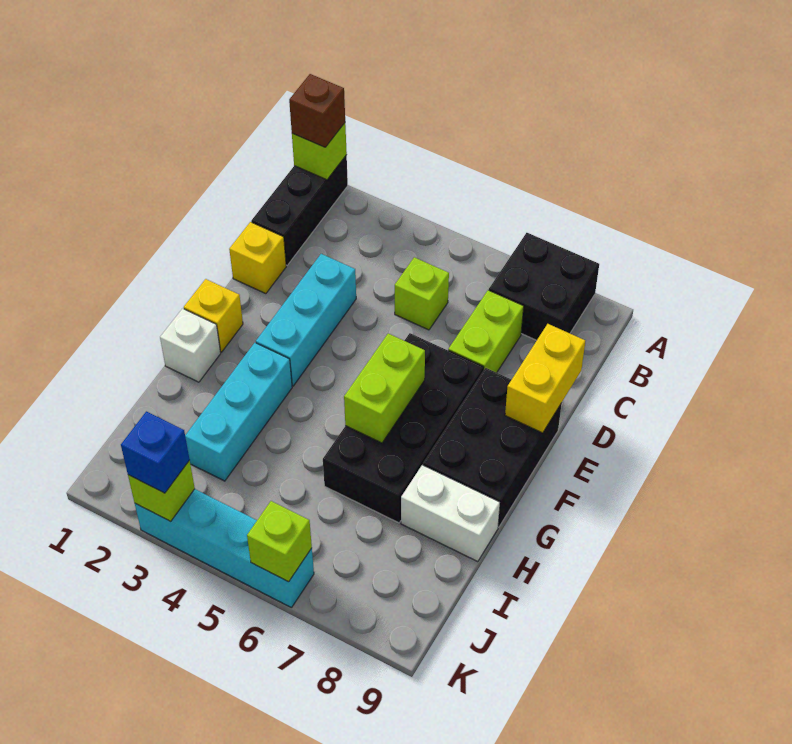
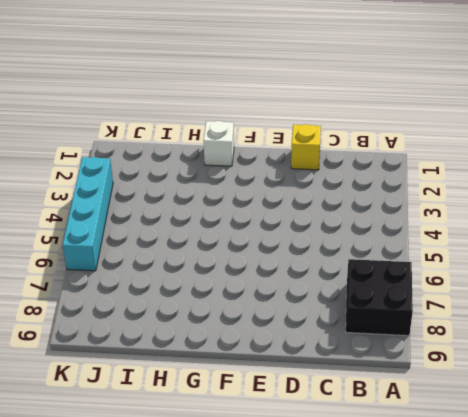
none -> black brick A1:C1 level 1
none -> lime brick C5 level 1
none -> lime brick C7:D7 level 1

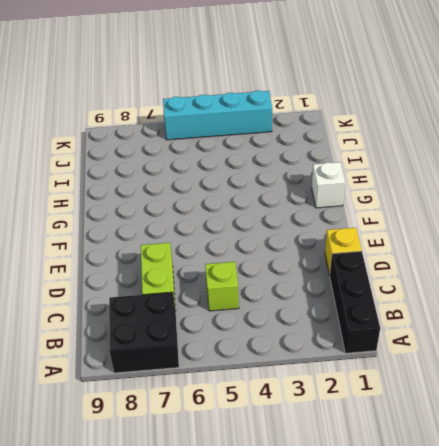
none -> cyan brick D3:F3 level 1
none -> black brick E6:H7 level 1
none -> black brick E8:G9 level 1

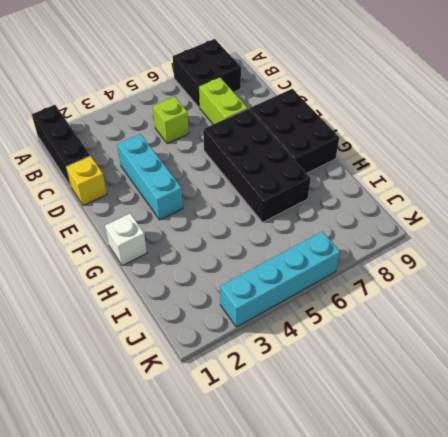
none -> yellow brick F1 level 1
none -> cyan brick G3:I3 level 1
none -> white brick H8:H9 level 1

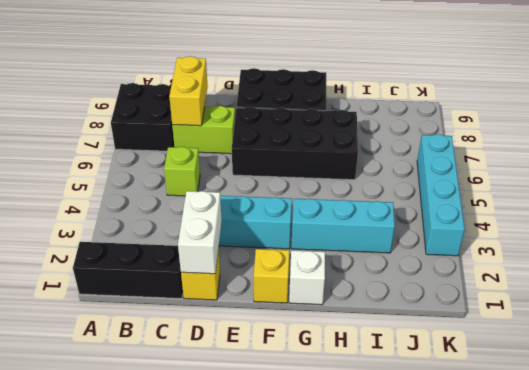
yellow brick C7:C8 level 2 -> yellow brick D9:E9 level 2
white brick D1:D2 level 2 -> white brick H8:H9 level 1
none -> lime brick A1 level 2
none -> lime brick F6:G6 level 2
none -> lime brick K3 level 2

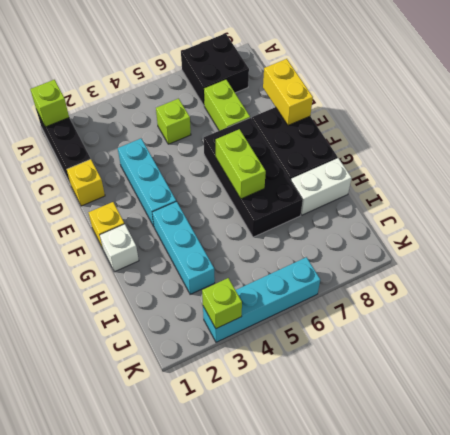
none -> lime brick K6 level 2
none -> brown brick A1 level 3
none -> blue brick K3 level 3

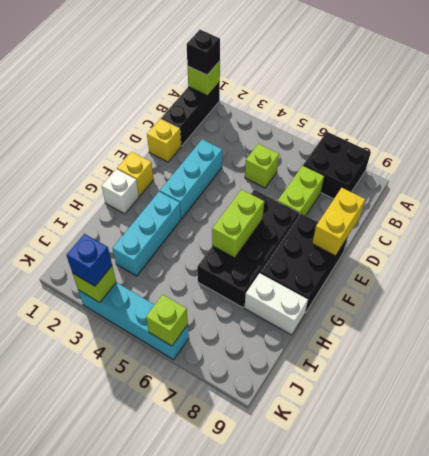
black brick A1 level 3 -> brown brick A1 level 3

